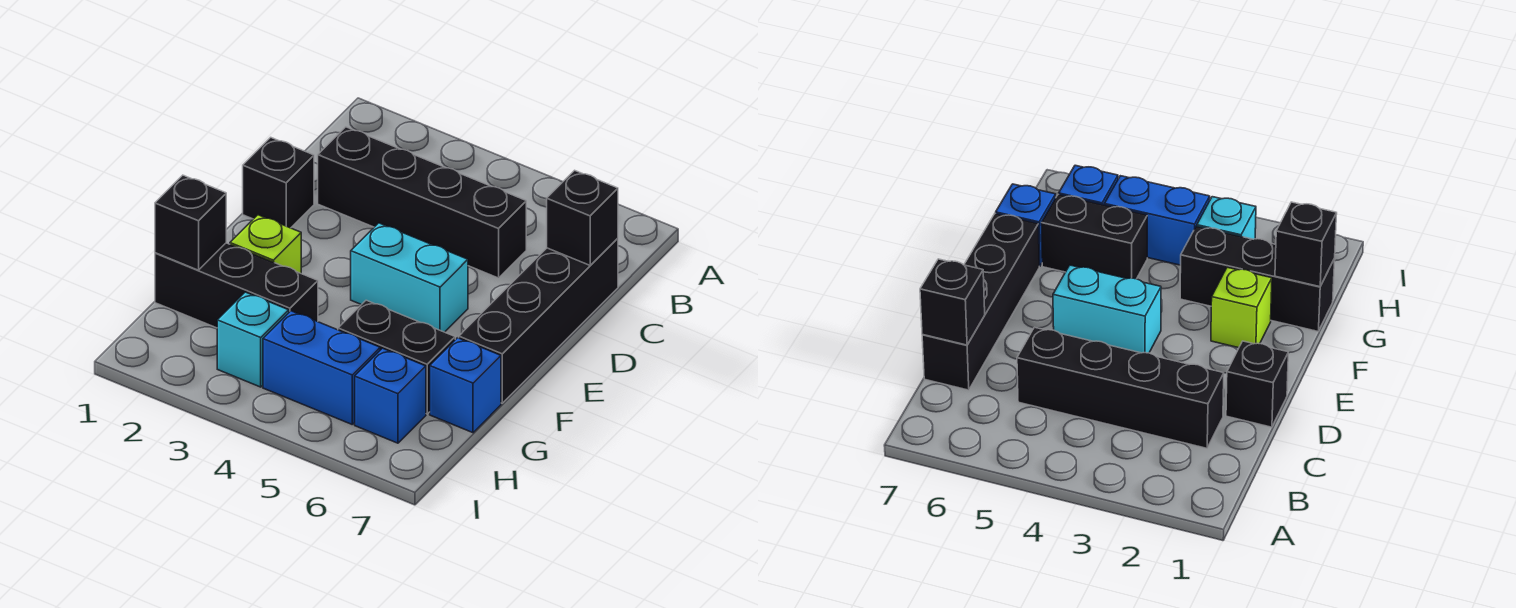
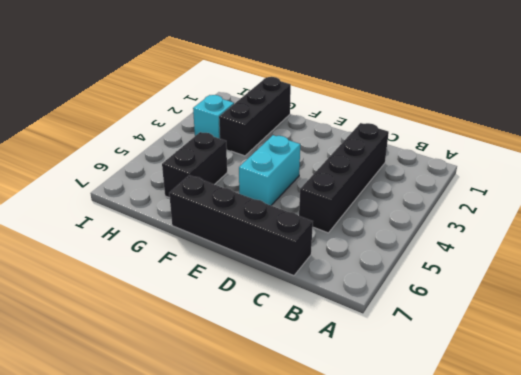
none -> black brick D1 level 1
none -> lime brick F2 level 1
none -> blue brick G7 level 1

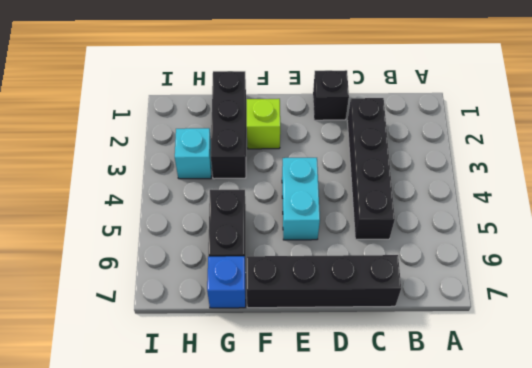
none -> blue brick H4:H5 level 1
none -> blue brick H6 level 1
none -> black brick C7 level 2

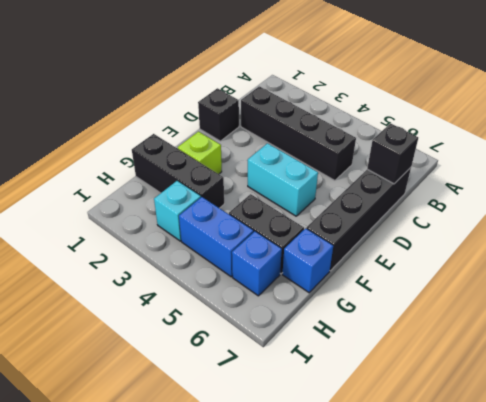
none -> black brick G1 level 2

